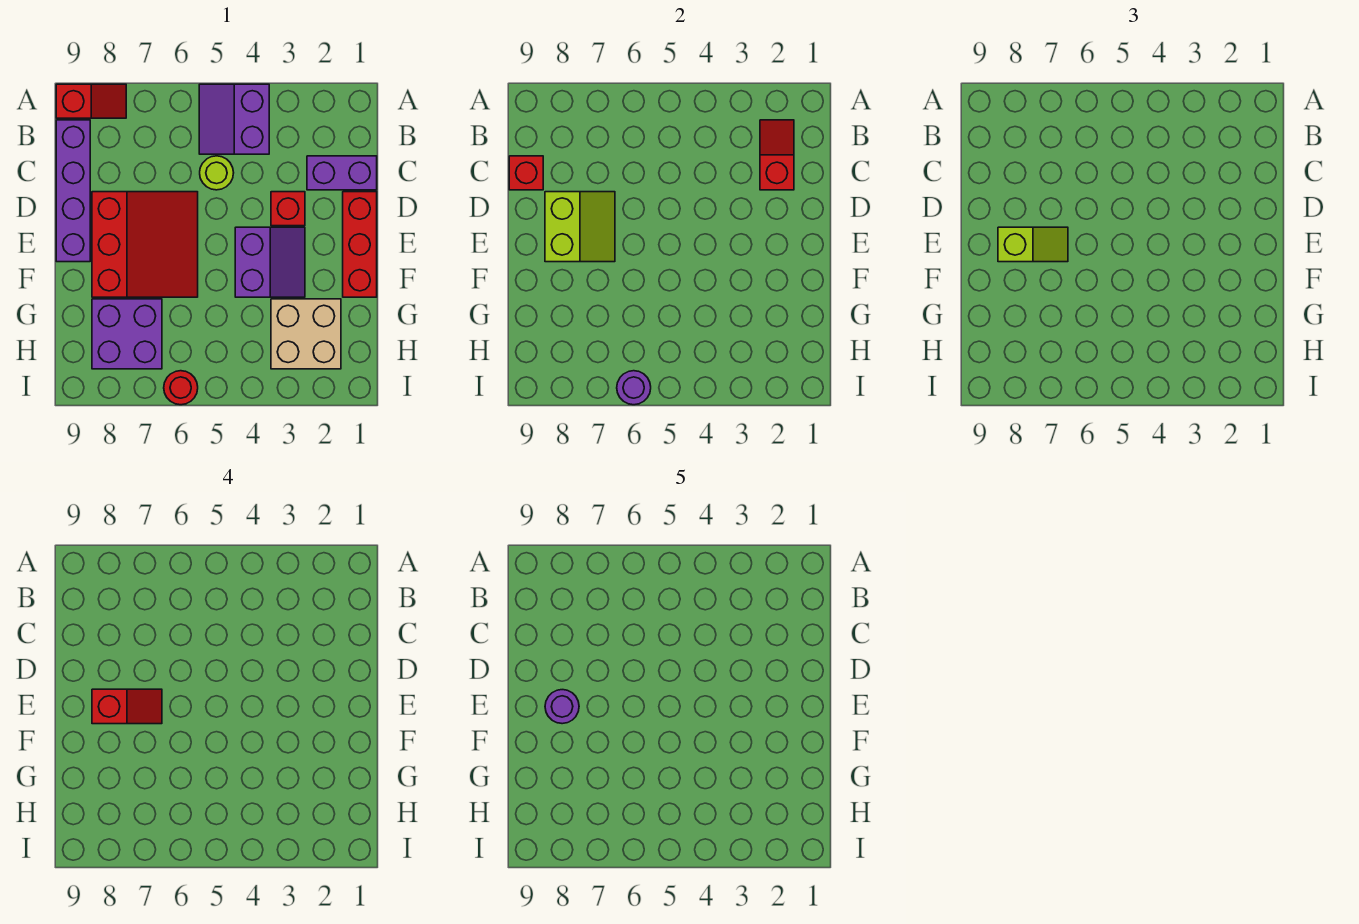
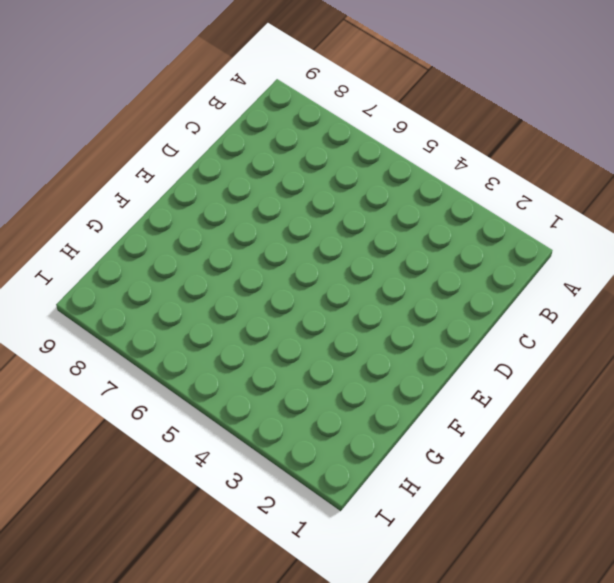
none -> purple slope A4:B5 level 1 top 4
none -> red slope A8:A9 level 1 top 9
none -> purple brick B9:E9 level 1

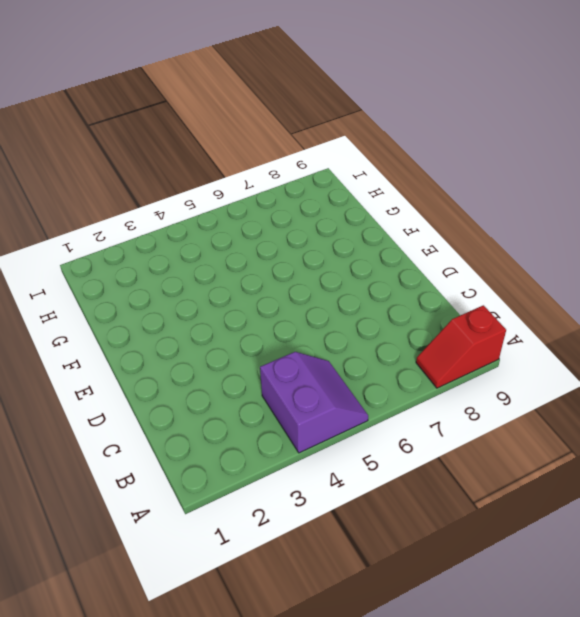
none -> purple brick B9:E9 level 1
none -> purple brick C1:C2 level 1
none -> lime round brick C5 level 1

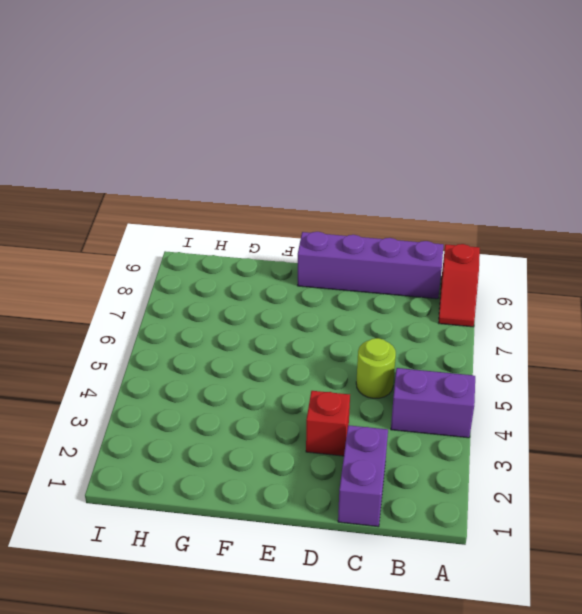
none -> red brick D1:F1 level 1
none -> red slope D6:F8 level 1 top 8
none -> purple slope E3:F4 level 1 top 4

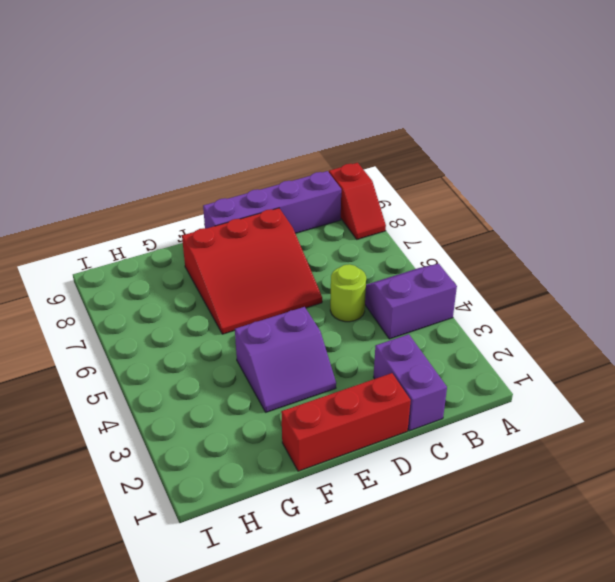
none -> red brick D3 level 1
none -> tan brick G2:H3 level 1
none -> purple brick G7:H8 level 1

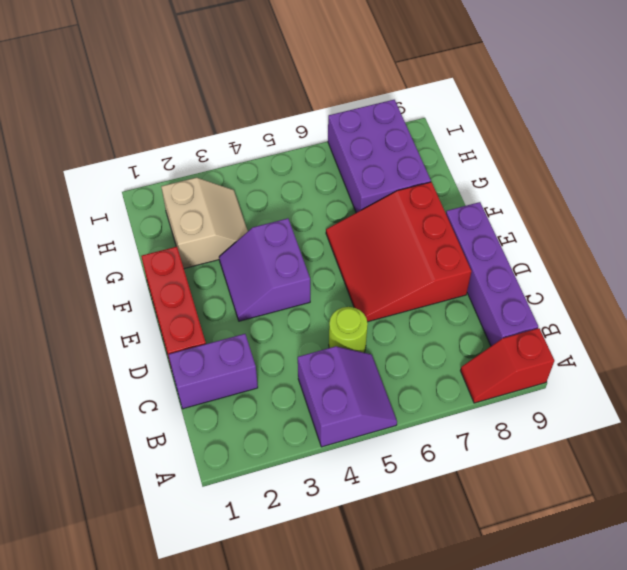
tan slope G2:H3 level 1 top 2 -> tan brick G2:H3 level 1
purple brick G7:I8 level 1 -> purple brick G7:H8 level 1
none -> red brick D3 level 1
none -> red round brick I6 level 1
none -> red slope B2:C2 level 2 top C

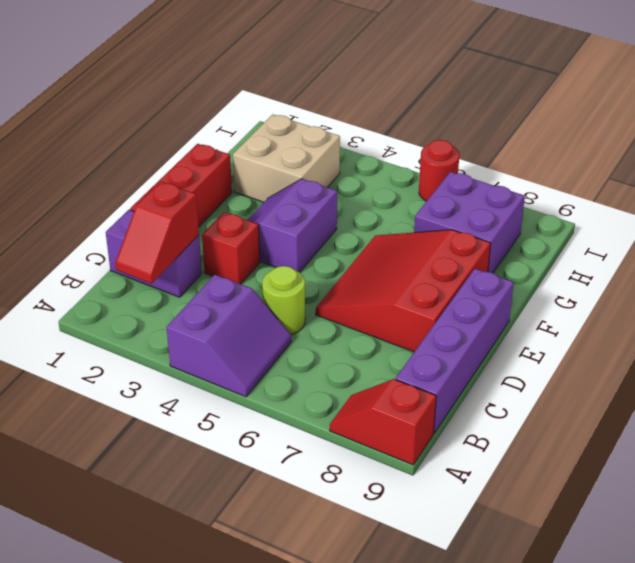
none -> red brick C9 level 2
none -> lime slope D7:E8 level 2 top 8
none -> purple round brick I6 level 2

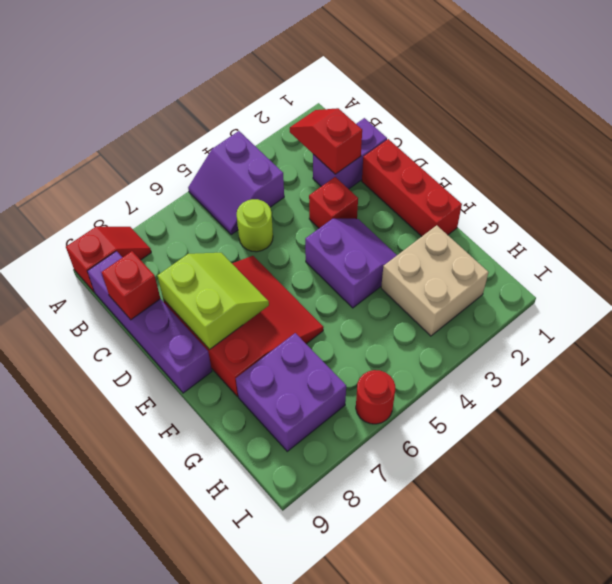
none -> purple round brick I6 level 2
none -> lime slope E7:E8 level 3 top 8
none -> red slope E7:E8 level 4 top 8

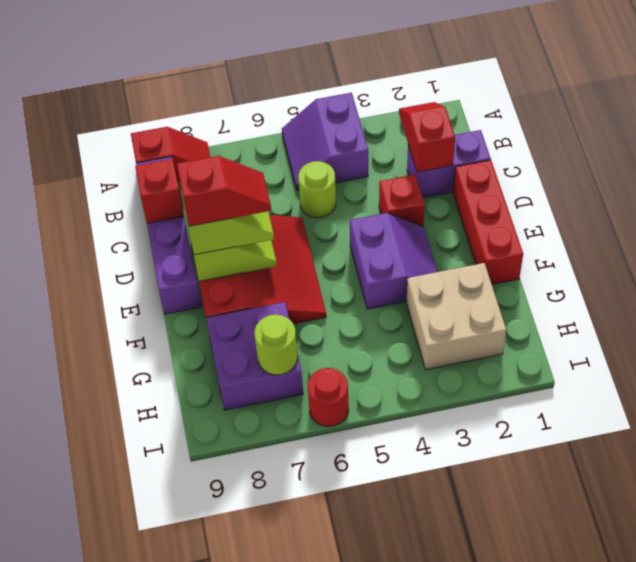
lime round brick H7 level 2 -> none
none -> purple round brick I6 level 2
none -> purple round brick E8 level 5

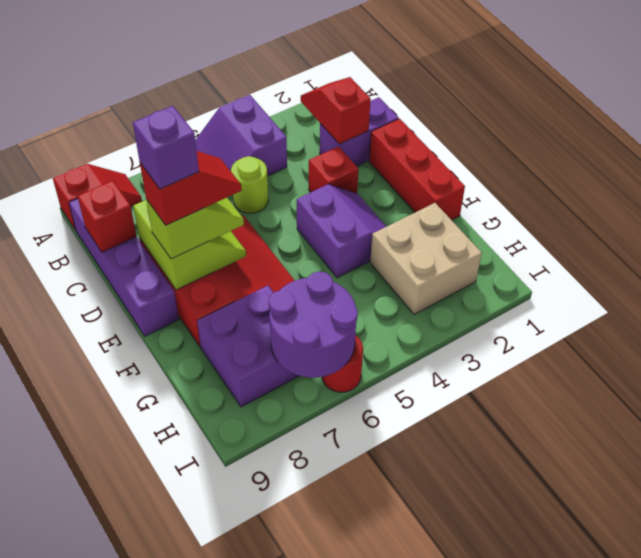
purple brick E8 level 5 -> purple round brick E8 level 5
purple round brick H6:I7 level 2 -> purple round brick I6 level 2

